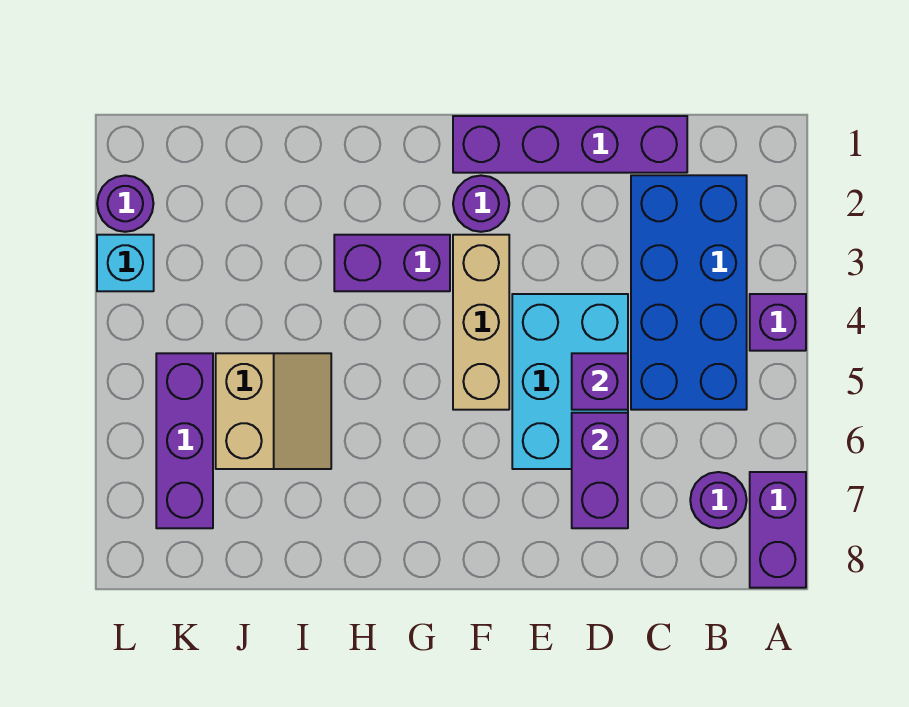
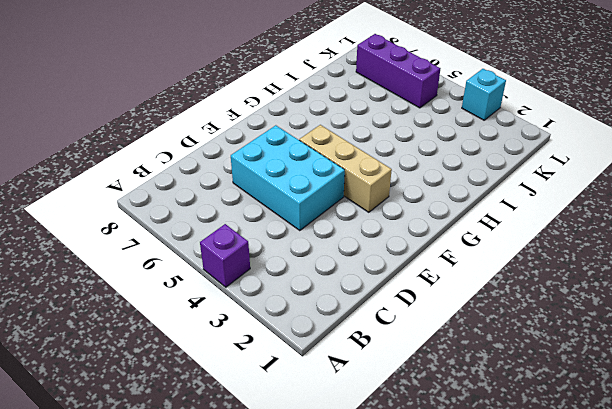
none -> purple brick A7:A8 level 1
none -> blue brick B2:C5 level 1
none -> purple round brick B7 level 1

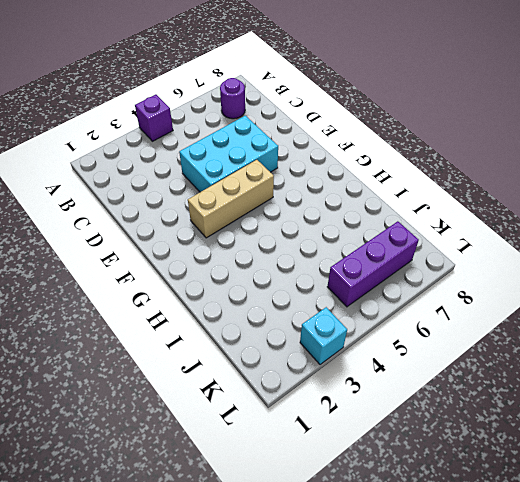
none -> purple brick A7:A8 level 1
none -> blue brick B2:C5 level 1
none -> purple brick C1:F1 level 1

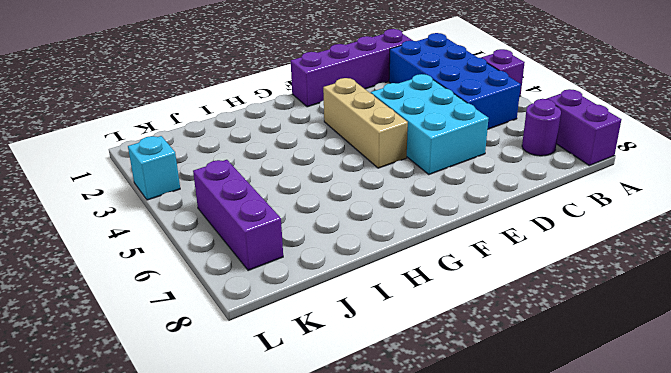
none -> purple round brick F2 level 1
none -> purple brick G3:H3 level 1
none -> tan slope I5:J6 level 1 top J

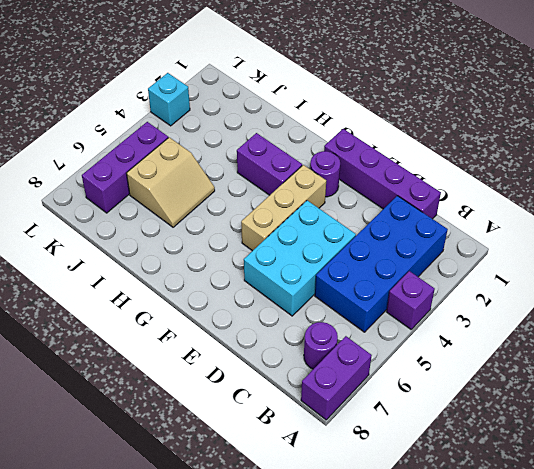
none -> purple round brick L2 level 1
none -> purple brick D5 level 2
none -> purple brick D6:D7 level 2

